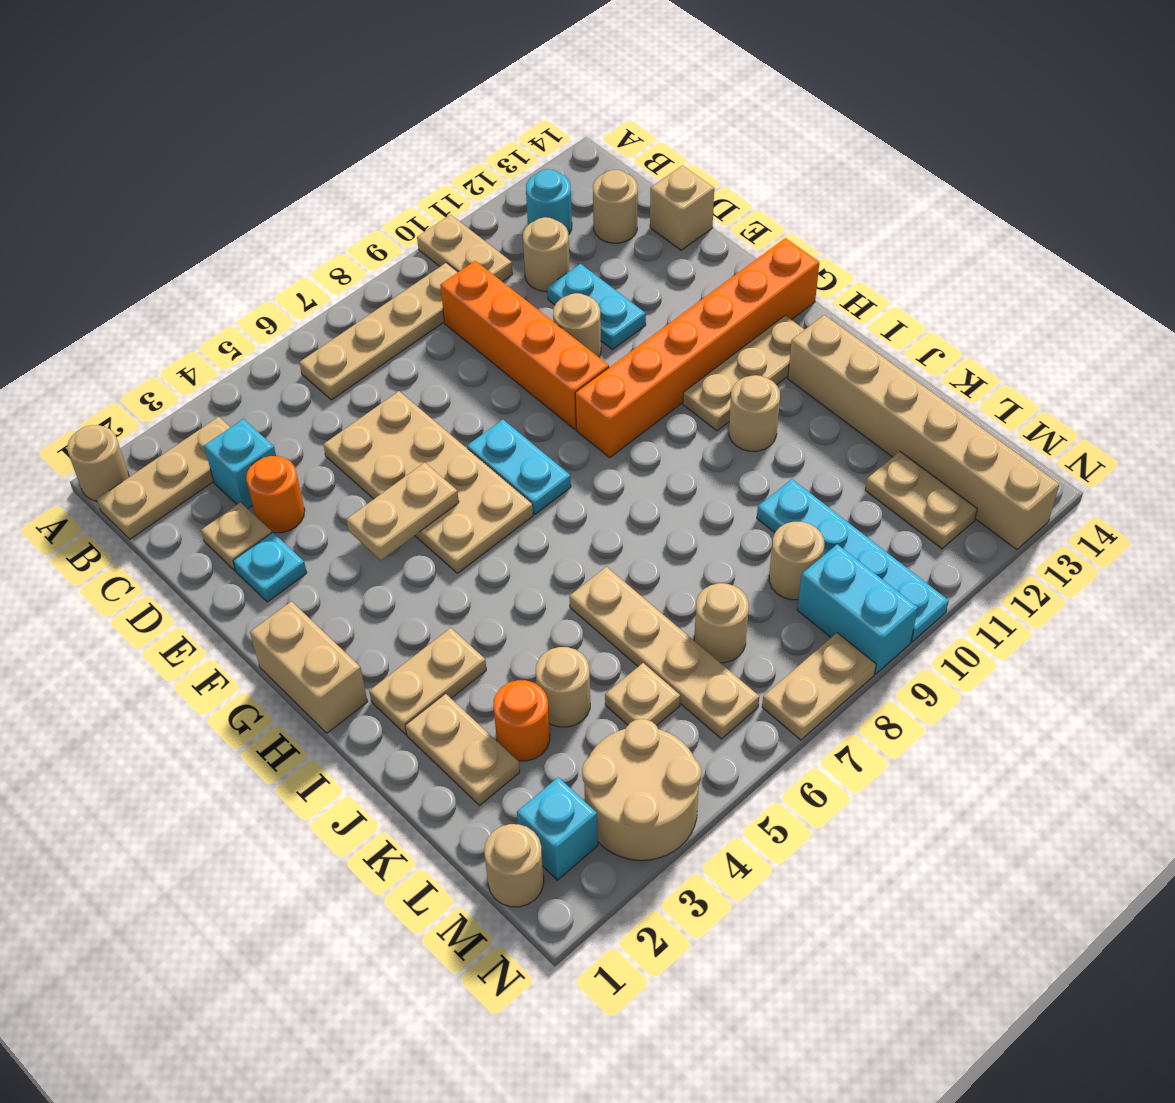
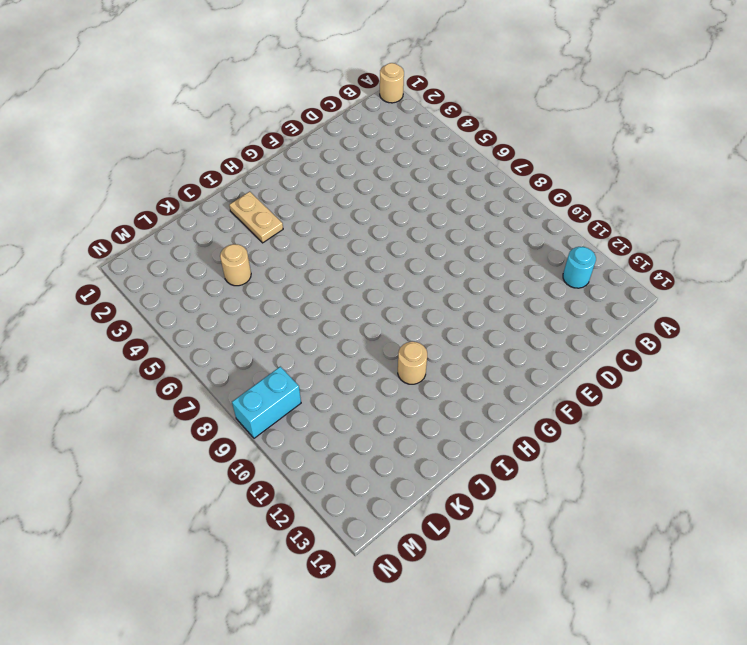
none -> tan plate A10:B10 level 1
none -> tan plate B1:B3 level 1
none -> tan plate B6:B9 level 1
none -> cyan brick C3 level 1

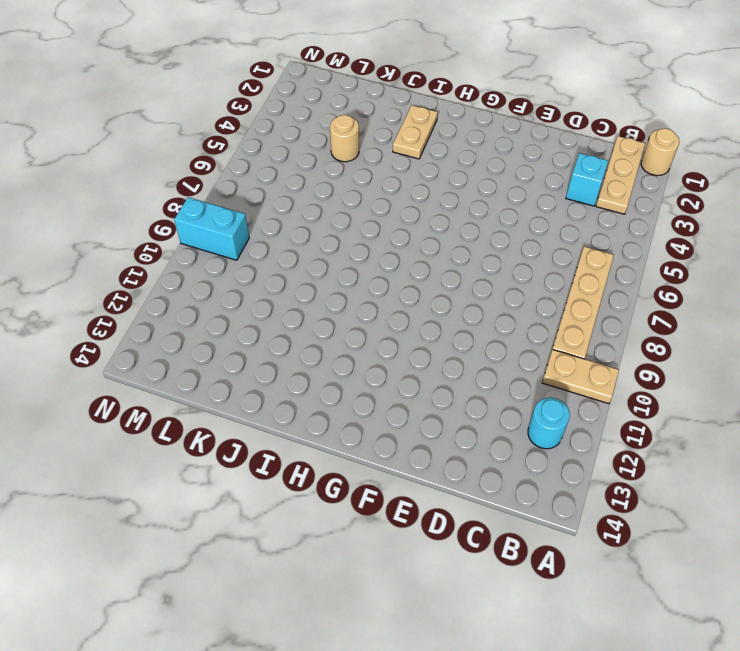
none -> orange brick C9:F9 level 1
none -> tan round brick C11 level 1
none -> tan round brick C13 level 1
none -> tan plate D2 level 1

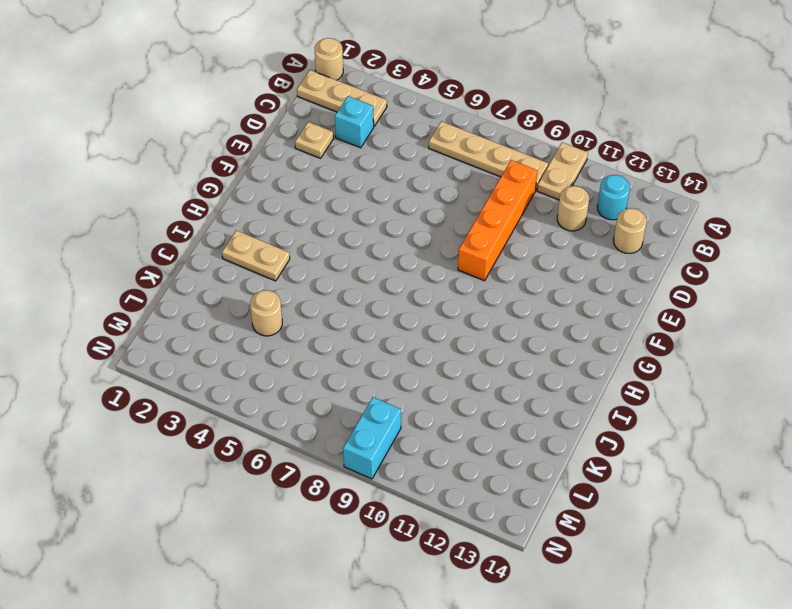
none -> orange round brick D3 level 1
none -> tan plate D5:G6 level 1
none -> cyan plate D11:E11 level 1
none -> tan brick D14 level 1

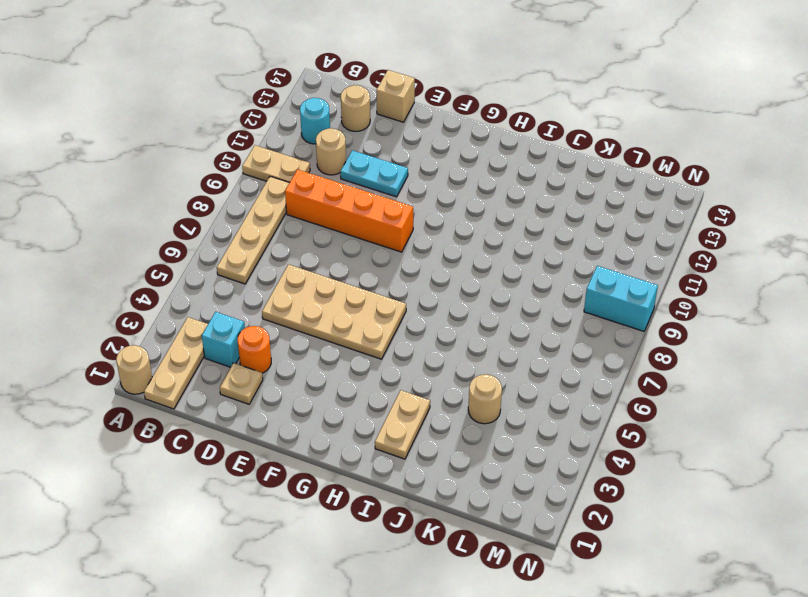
none -> cyan plate E2 level 1
none -> tan round brick E10 level 1
none -> cyan plate F7:G7 level 1
none -> tan brick G1:H1 level 1

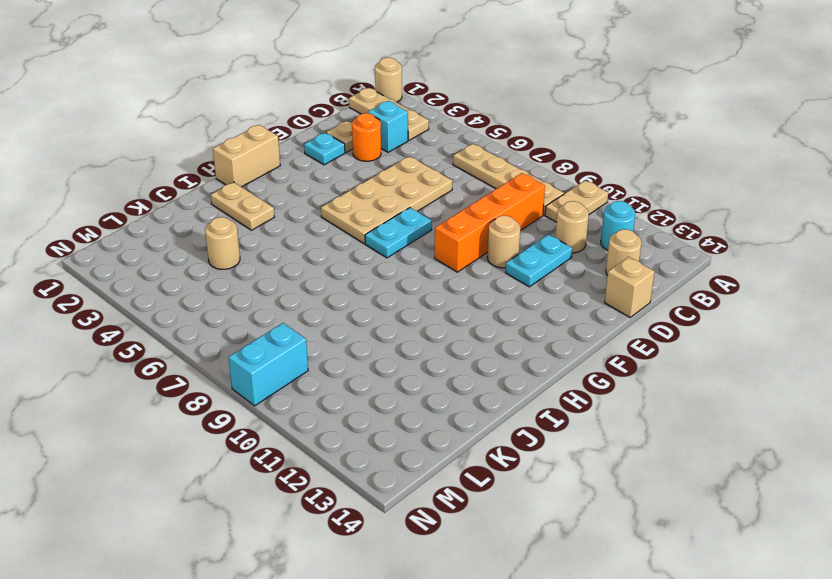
none -> orange brick G9:G14 level 1
none -> tan plate H11:H13 level 1
none -> tan round brick I11 level 1
none -> tan brick I13:N13 level 1

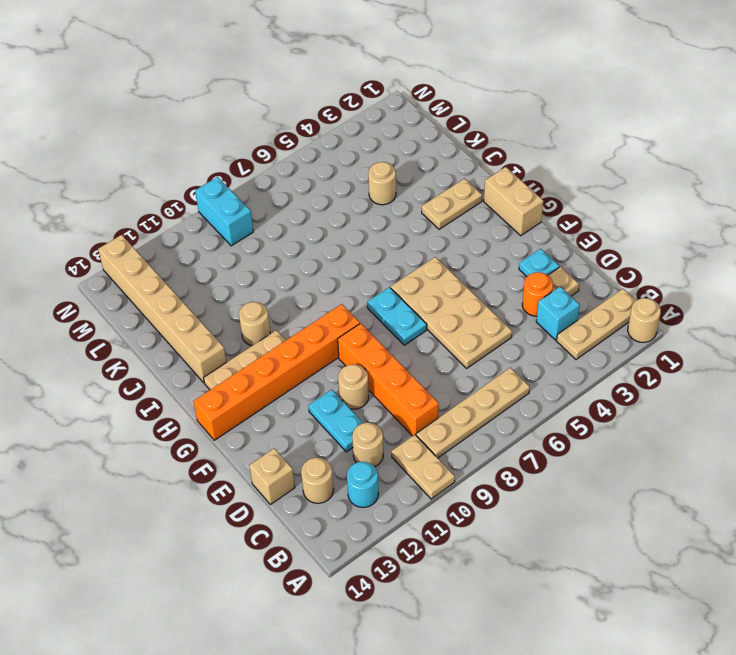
none -> tan plate J2:K2 level 1
none -> tan plate J6:M6 level 1
none -> orange round brick K3 level 1
none -> cyan plate K10:N10 level 1

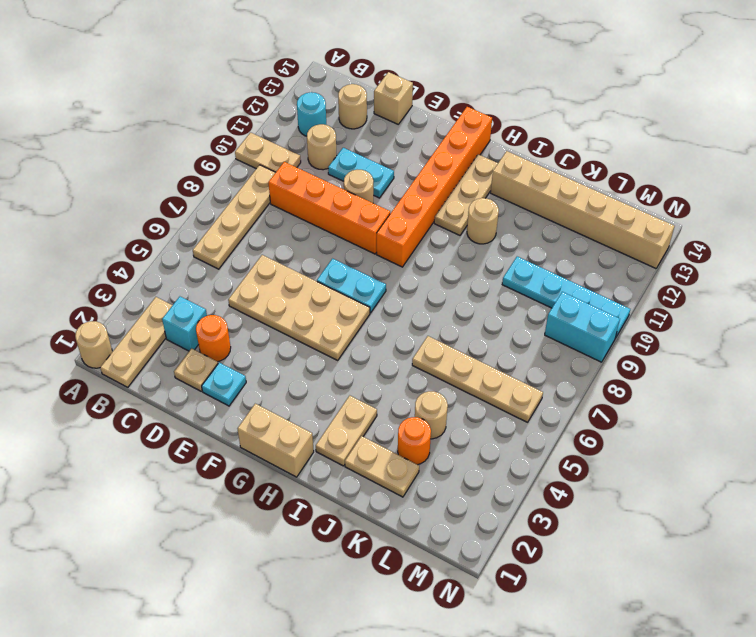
none -> tan plate L5 level 1
none -> tan round brick L7 level 1
none -> tan round brick L9 level 1
none -> tan plate L12:M12 level 1

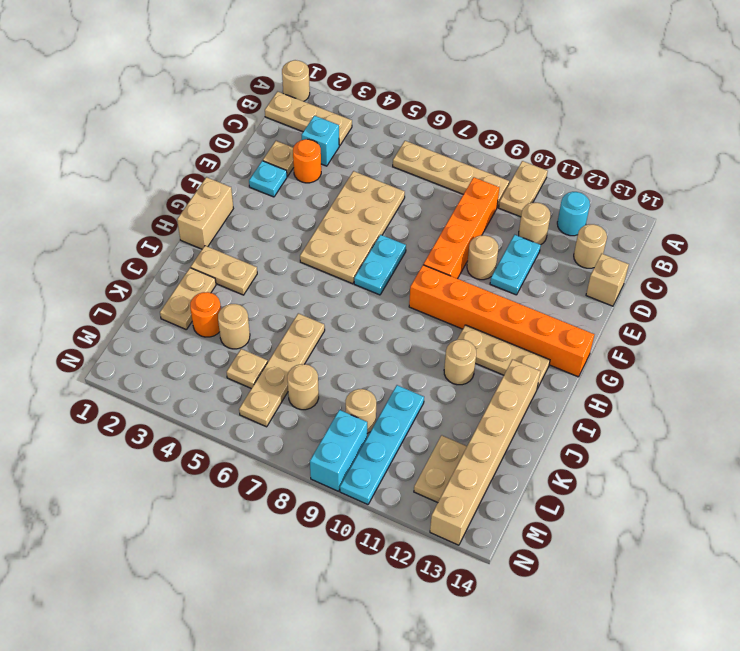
none -> tan round brick M1 level 1
none -> cyan brick M2 level 1
none -> tan round brick M3:N4 level 1
none -> tan plate N7:N8 level 1

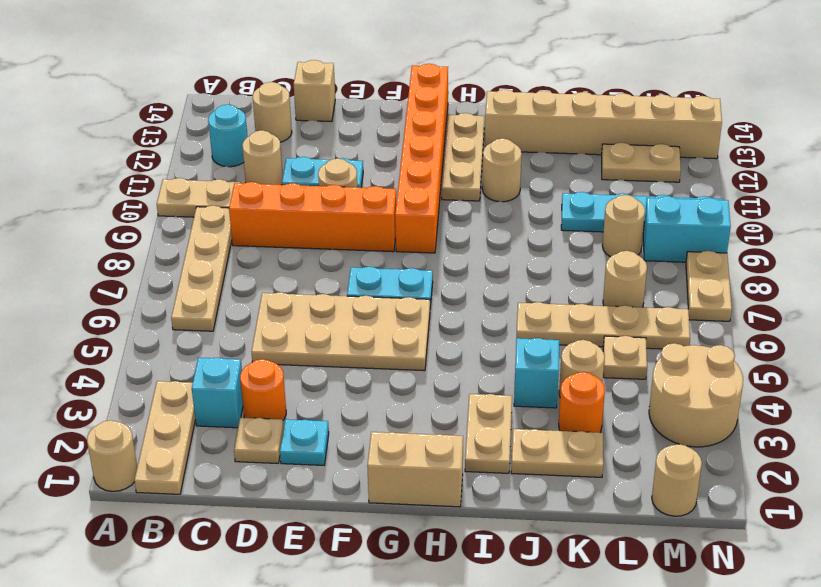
cyan brick J4 level 1 -> cyan brick M2 level 1
none -> tan plate F4:F5 level 2

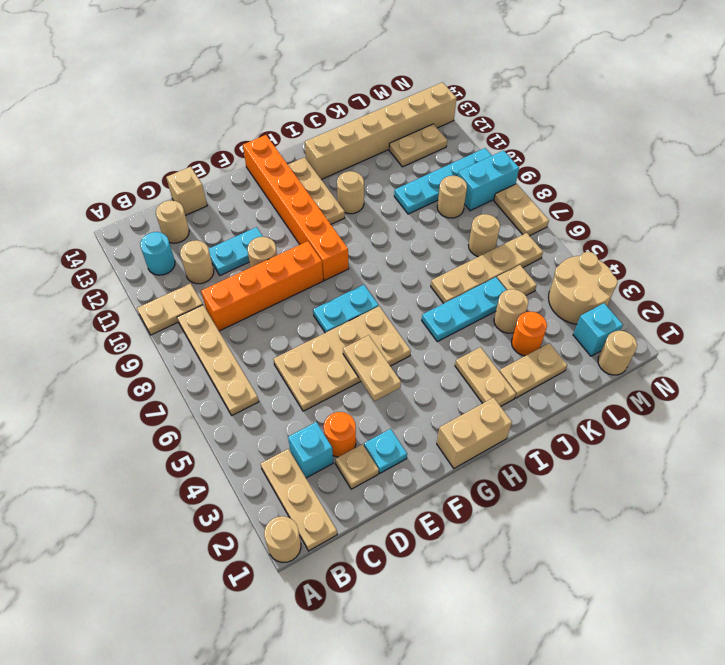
cyan plate I5:K5 level 1 -> none

